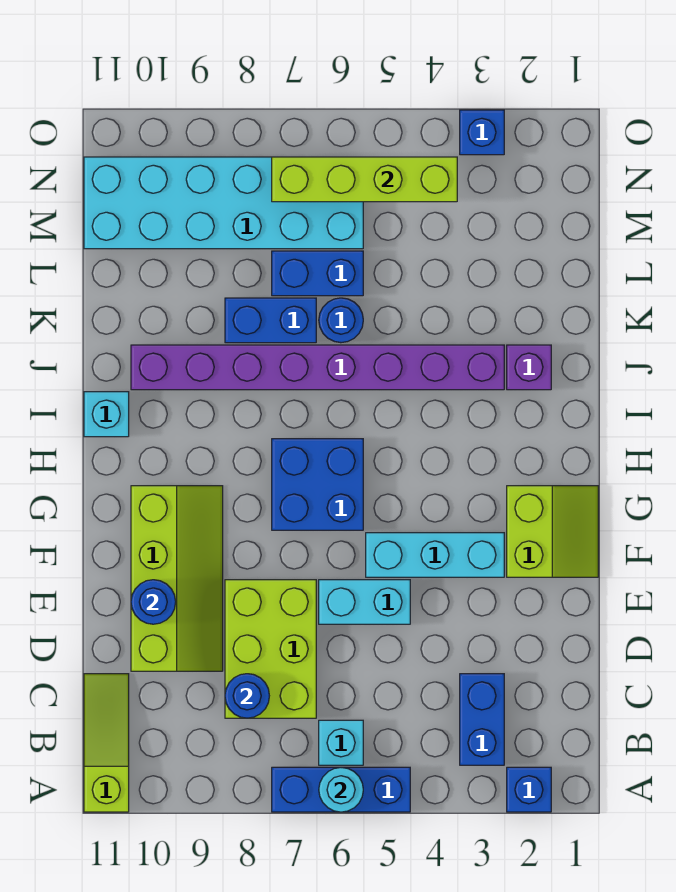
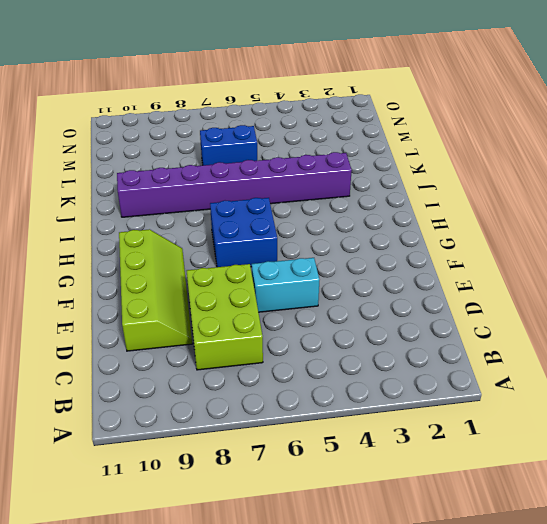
none -> blue brick A2 level 1
none -> blue brick A5:A7 level 1
none -> lime slope A11:C11 level 1 top A

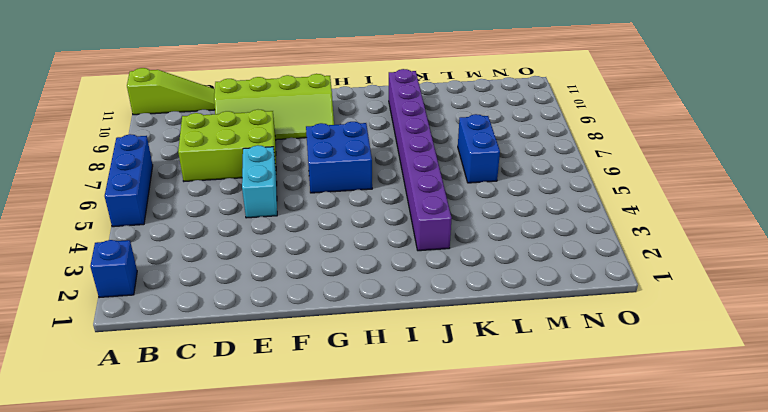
none -> blue brick B3:C3 level 1
none -> cyan brick B6 level 1
none -> lime slope F1:G2 level 1 top 2

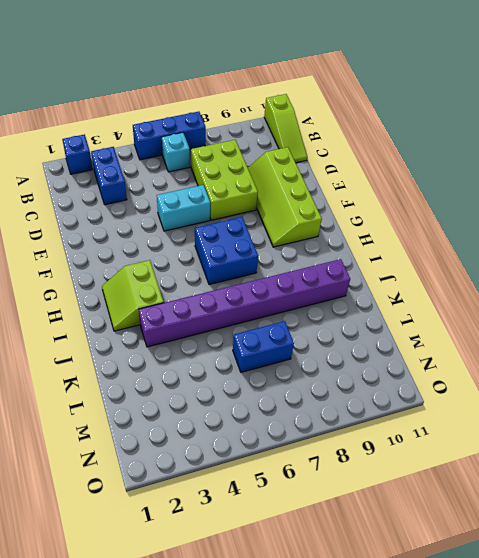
lime slope H2:I3 level 1 top 3 -> lime slope F1:G2 level 1 top 2
none -> cyan brick F3:F5 level 1
none -> cyan brick I11 level 1
none -> purple brick J2 level 1

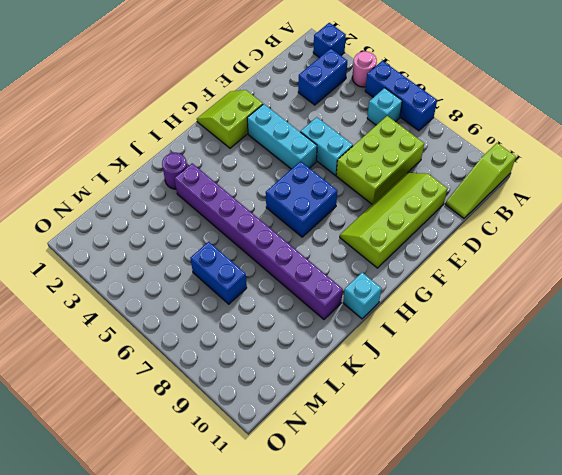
pink round brick A4 level 1 -> none
purple round brick J2 level 1 -> purple brick J2 level 1
none -> blue round brick K6 level 1
none -> blue brick K7:K8 level 1
none -> cyan brick M6:N11 level 1

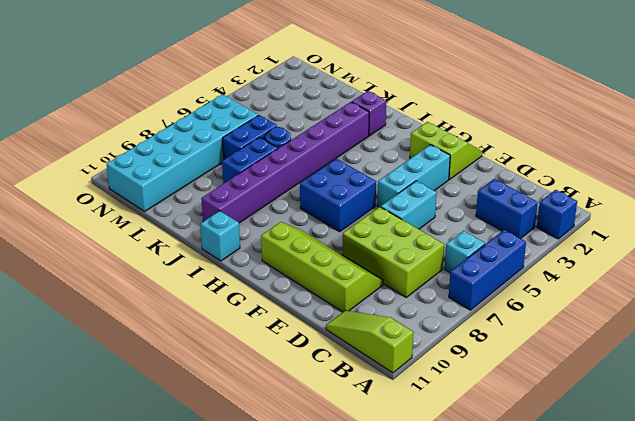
none -> blue brick O3 level 1
none -> cyan round brick A6 level 2
none -> blue round brick C8 level 2

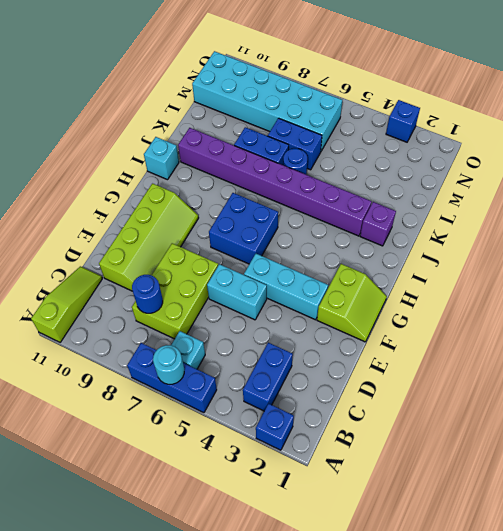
none -> blue round brick E10 level 2
none -> lime brick N4:N7 level 2

